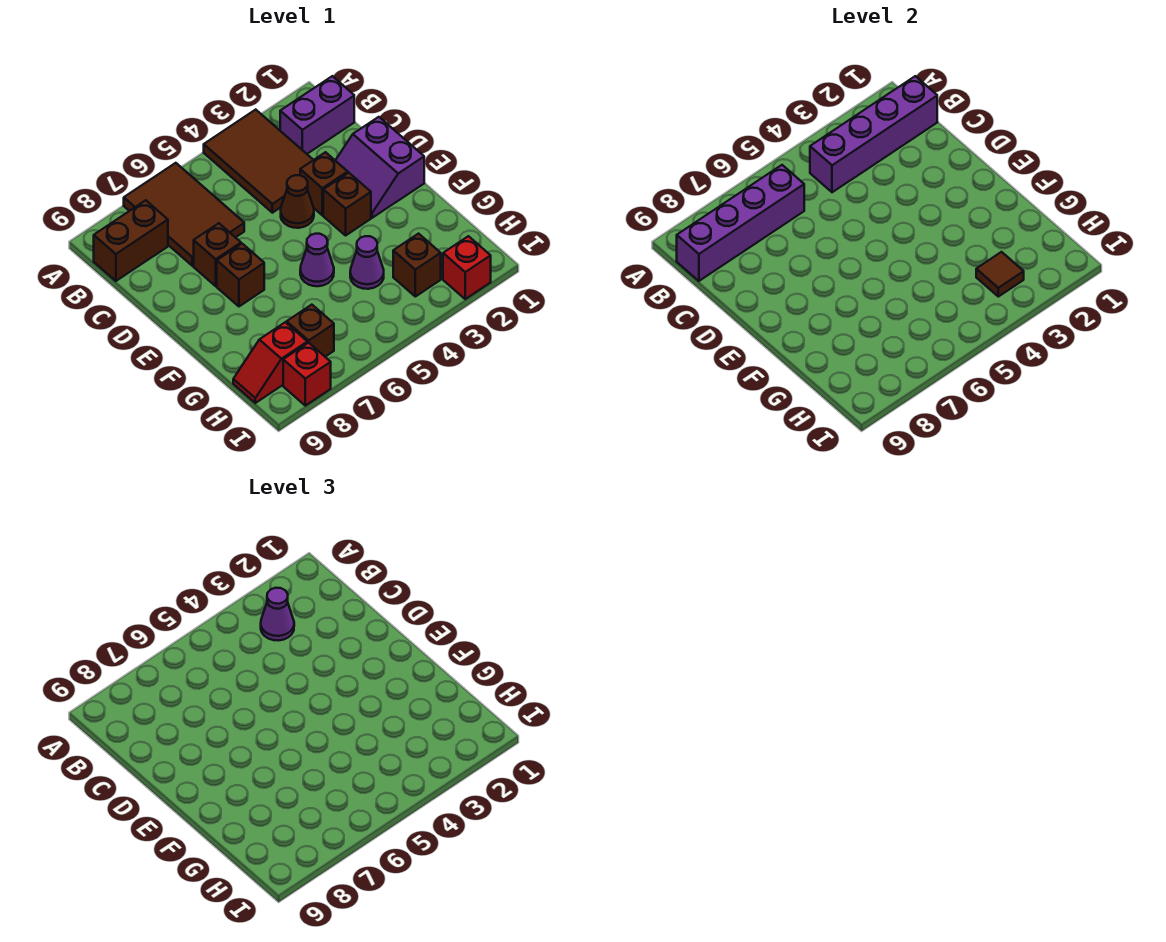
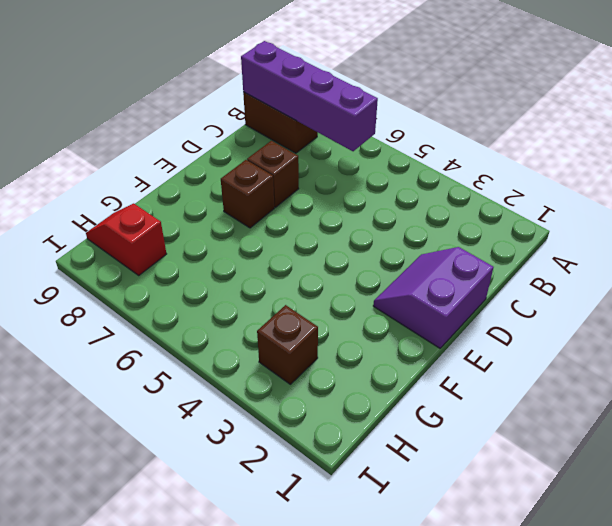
none -> brown tile A3:C4 level 1
none -> brown tile A6:C7 level 1
none -> purple brick B1:B2 level 1

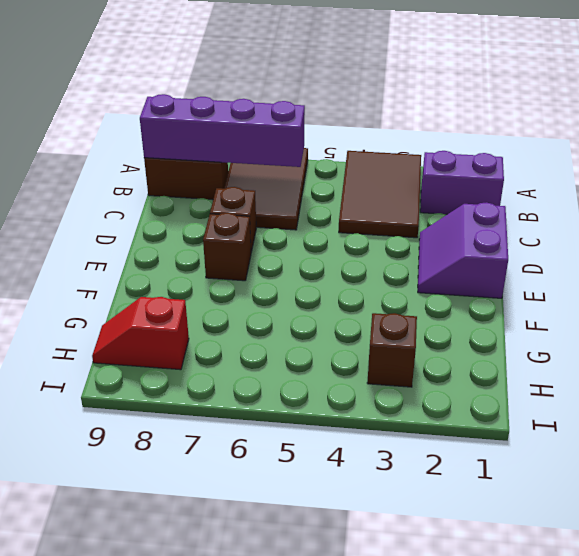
none -> brown brick D3 level 1
none -> brown cone D4 level 1
none -> brown brick E3 level 1

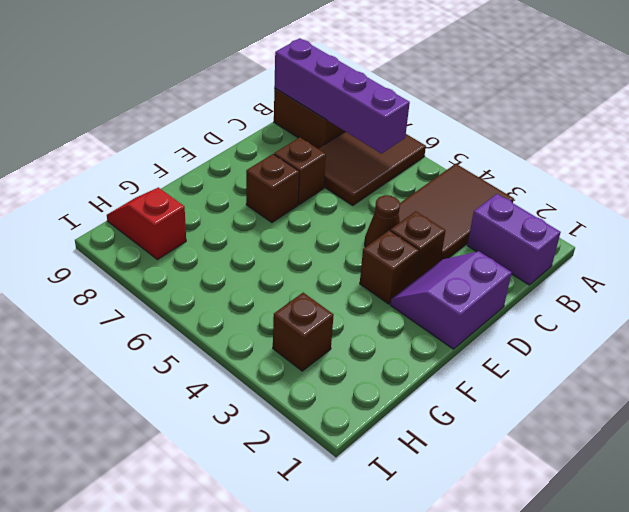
none -> purple cone F5 level 1
none -> purple cone G4 level 1
none -> brown brick H7 level 1

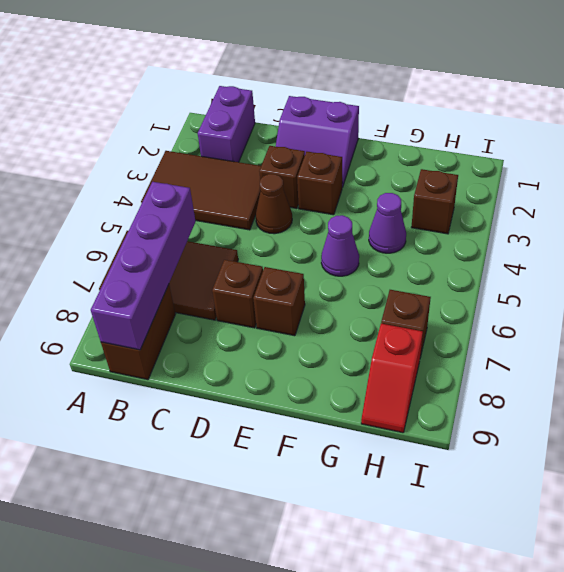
none -> red brick I2 level 1
none -> red brick I8 level 1
none -> purple brick B1:B4 level 2

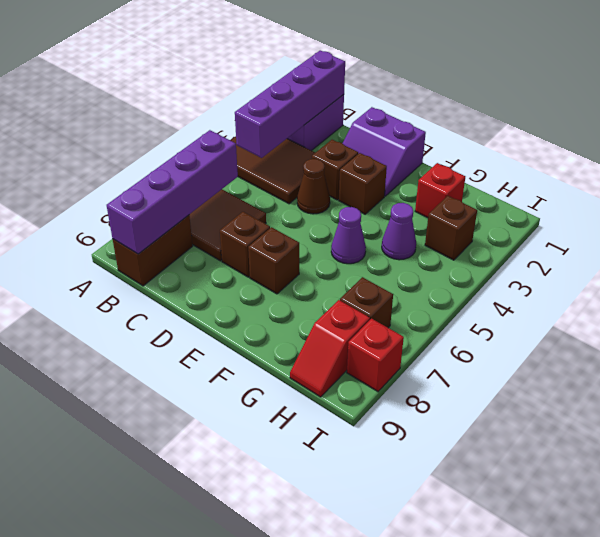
red brick G2 level 1 -> red brick I2 level 1
none -> brown tile H3 level 2
none -> purple cone B3 level 3

